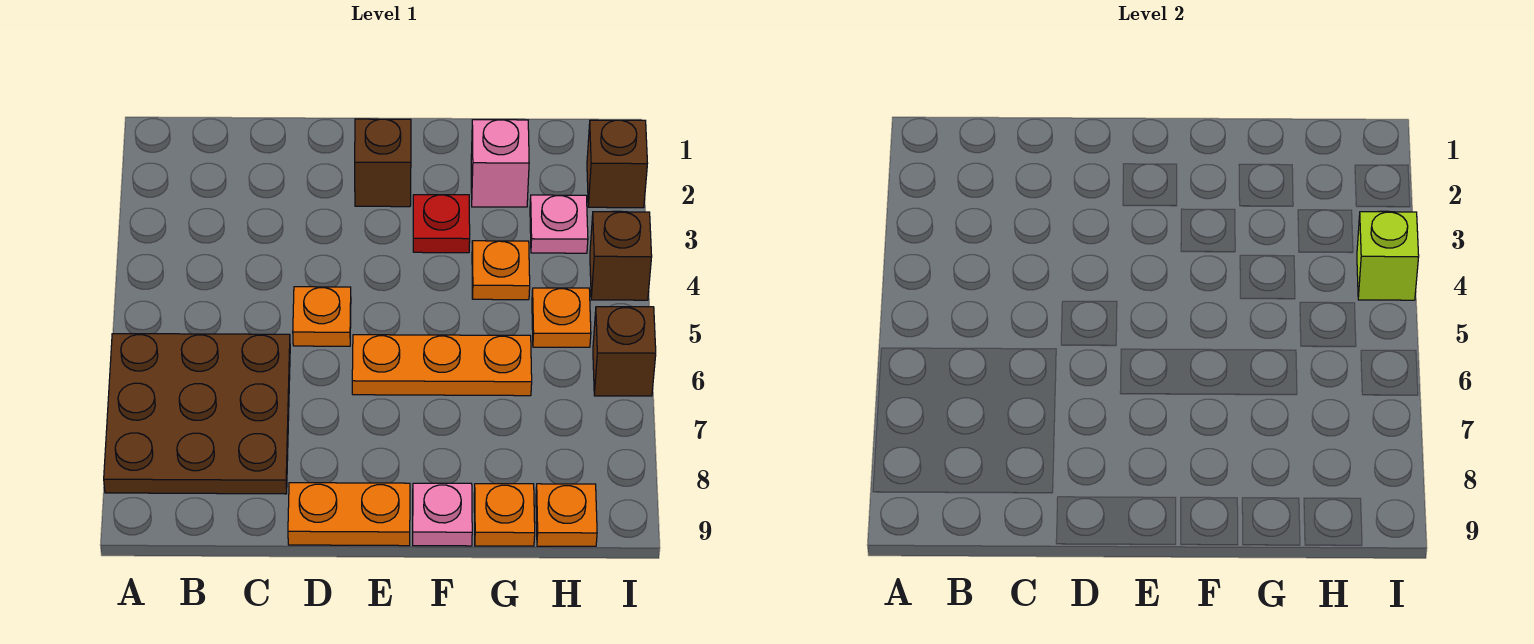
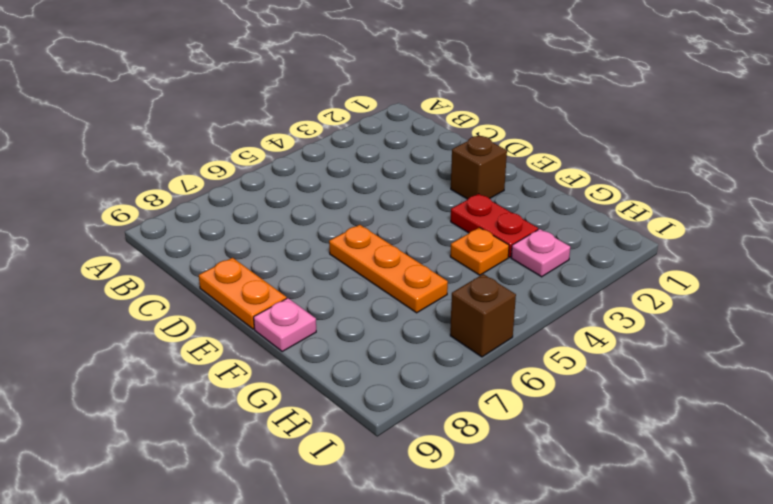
red plate F3:G3 level 1 -> red plate F3 level 1
none -> brown plate A6:C8 level 1
none -> orange plate D5 level 1
none -> pink brick G2 level 1

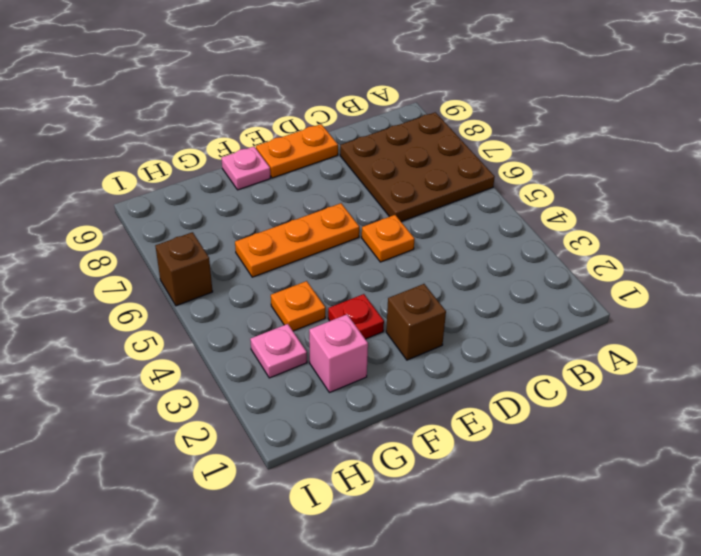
none -> orange plate G9 level 1
none -> orange plate H5 level 1
none -> orange plate H9 level 1

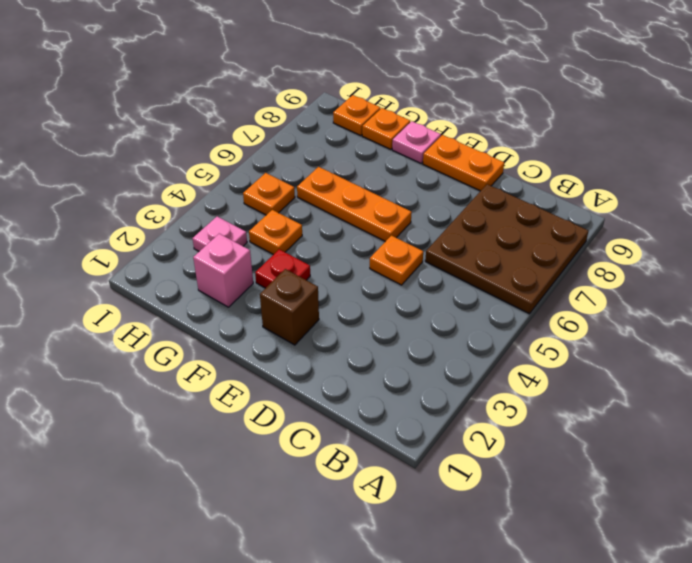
none -> brown brick I2 level 1
none -> brown brick I4 level 1
none -> brown brick I6 level 1

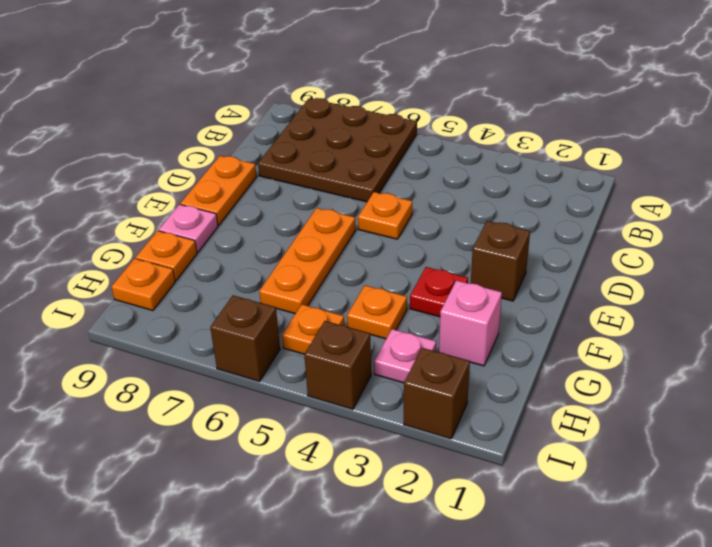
none -> lime brick I4 level 2

